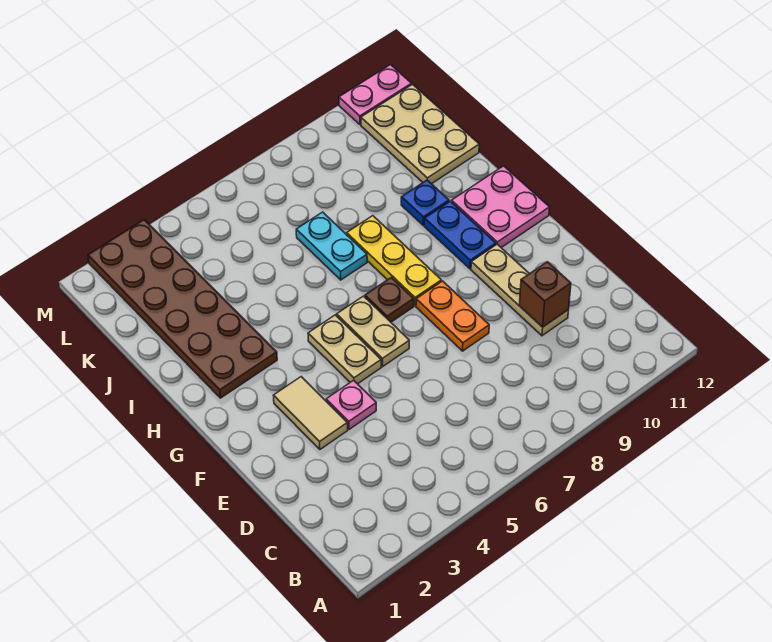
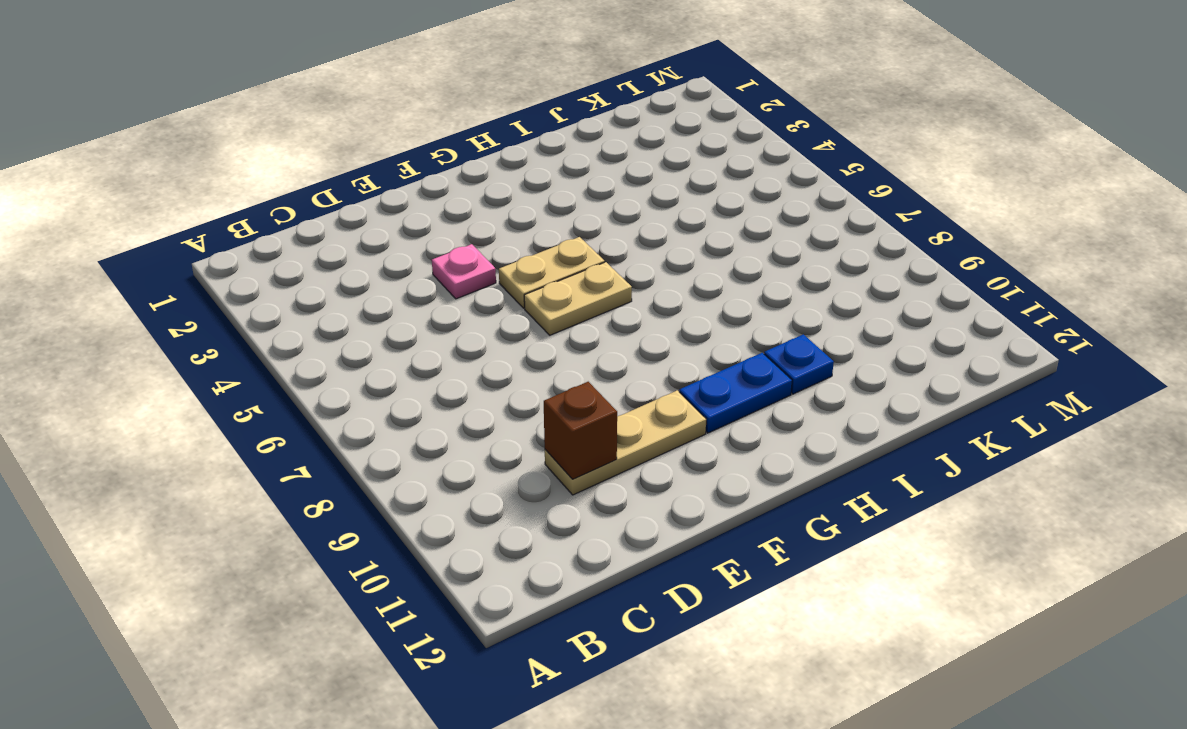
none -> tan tile E3:F3 level 1
none -> orange plate E8:F8 level 1
none -> brown plate G7 level 1

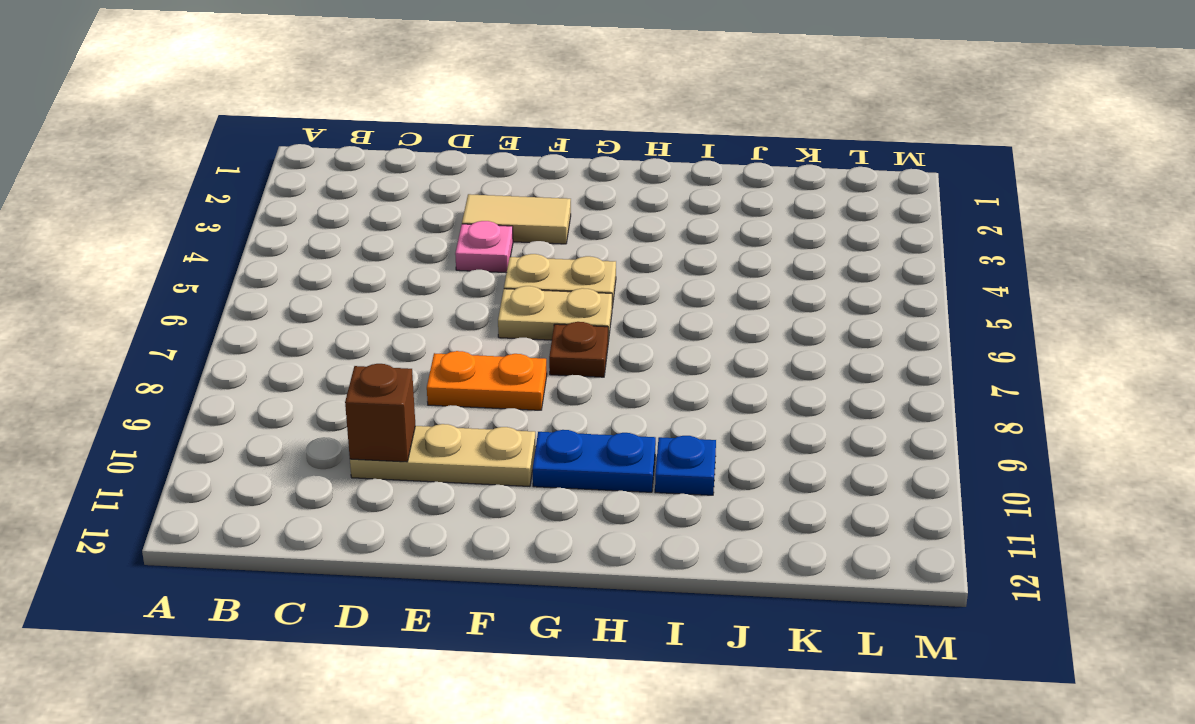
none -> yellow plate G8:I8 level 1
none -> pink plate G11:H12 level 1
none -> brown plate H2:M3 level 1

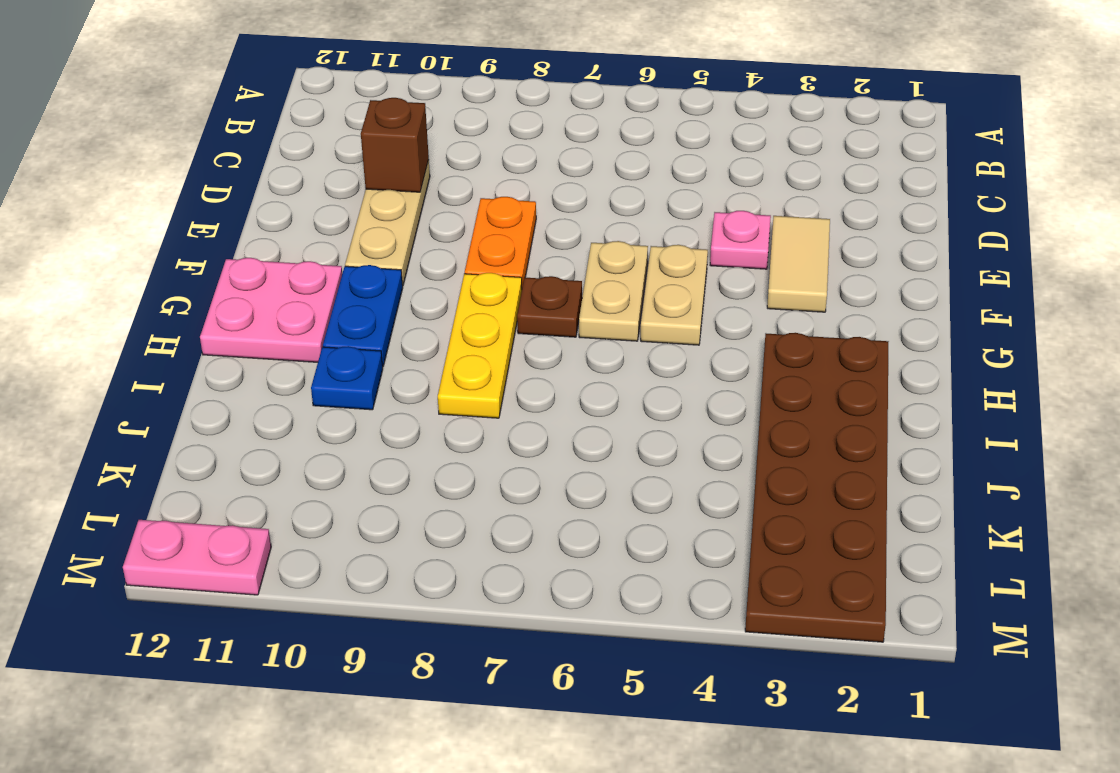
none -> cyan plate I7:J7 level 1
none -> tan plate J11:L12 level 1

